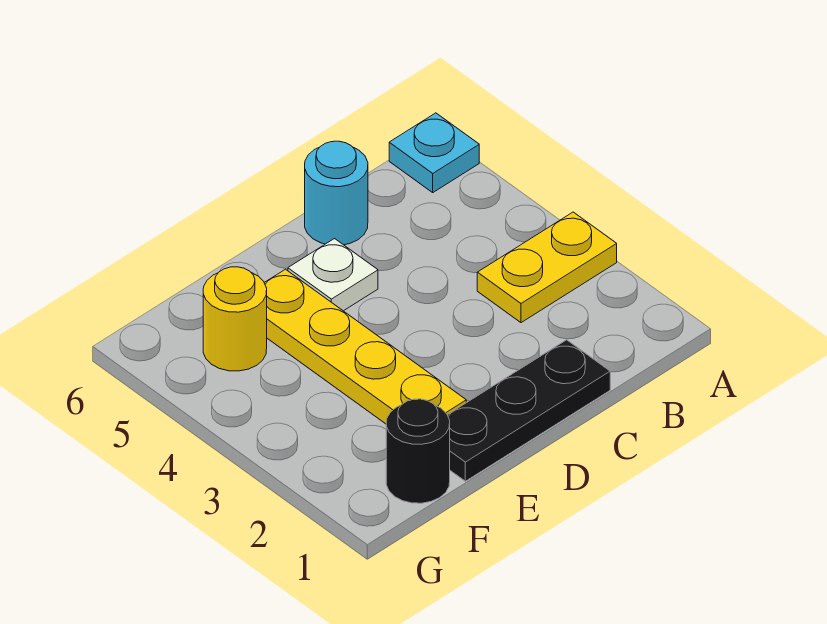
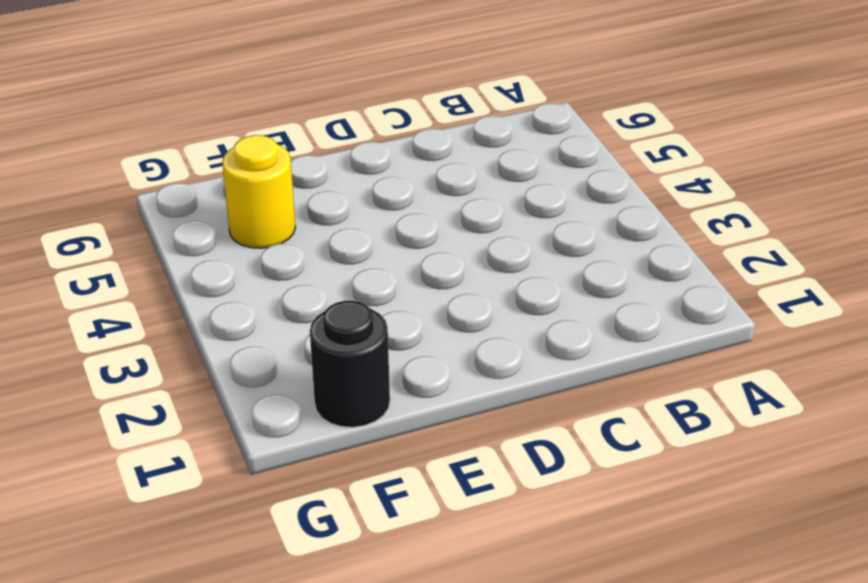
none -> yellow plate A3:B3 level 1
none -> cyan plate A6 level 1

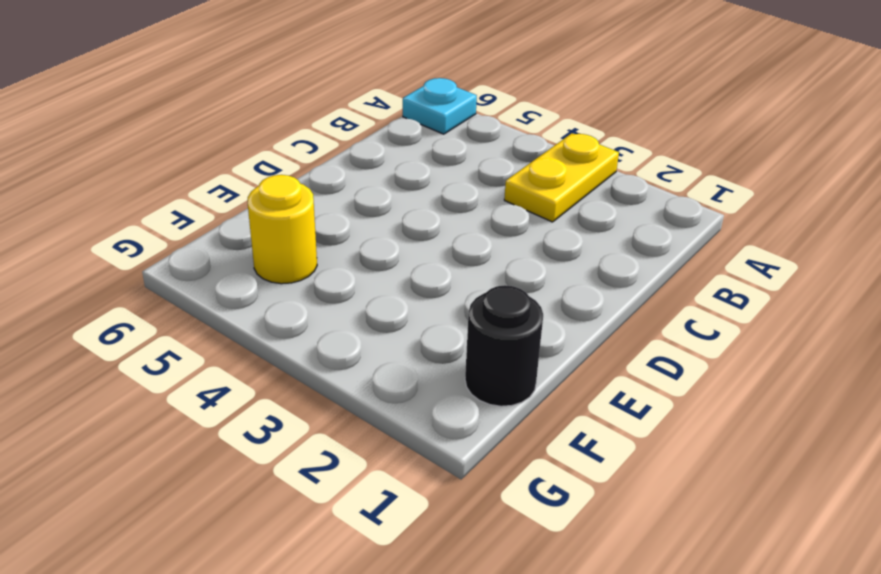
none -> black plate C1:E1 level 1
none -> cyan round brick C6 level 1

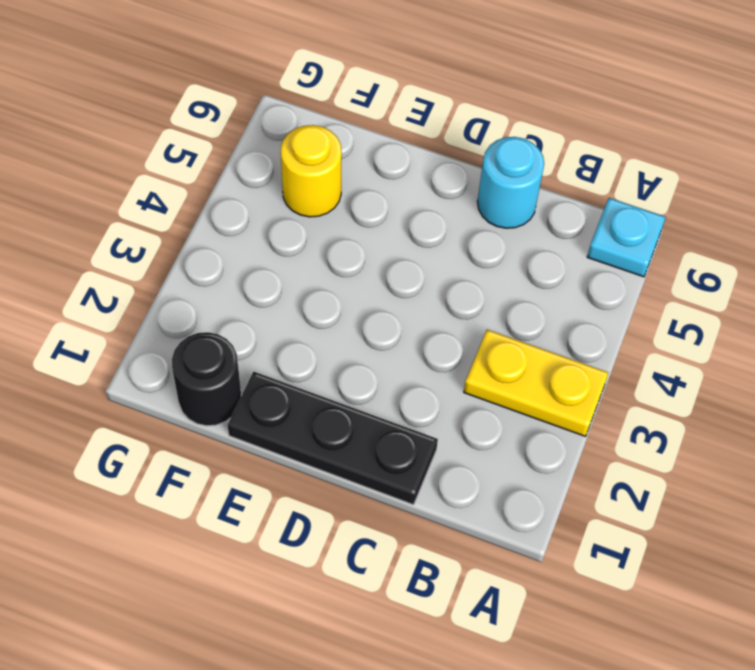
none -> white plate D5 level 1
none -> yellow plate E2:E5 level 1

